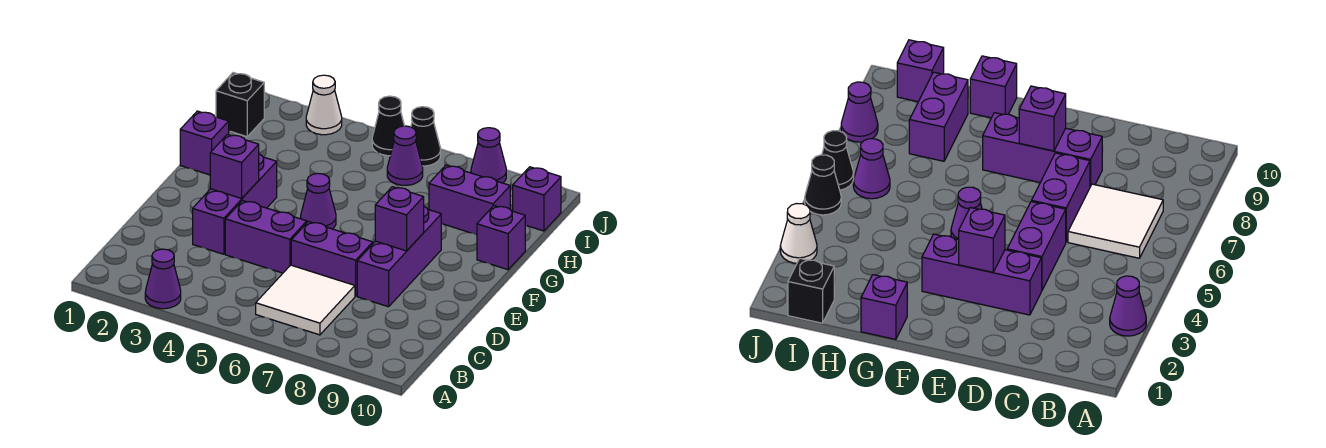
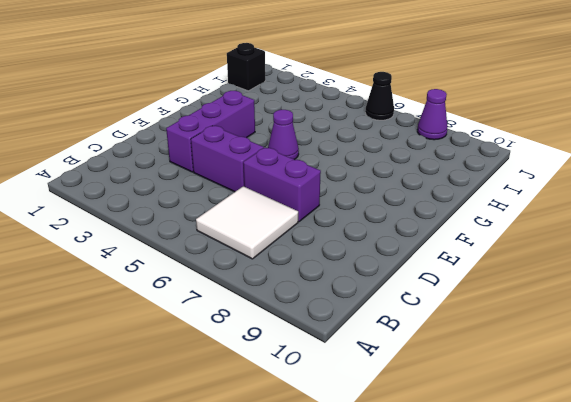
none -> purple cone A3 level 1
none -> purple brick D8:F8 level 1
none -> purple brick G1 level 1

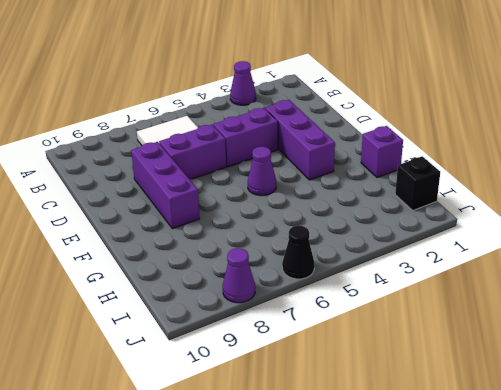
none -> purple brick G10 level 1
none -> purple brick H8:H9 level 1
none -> purple cone I6 level 1

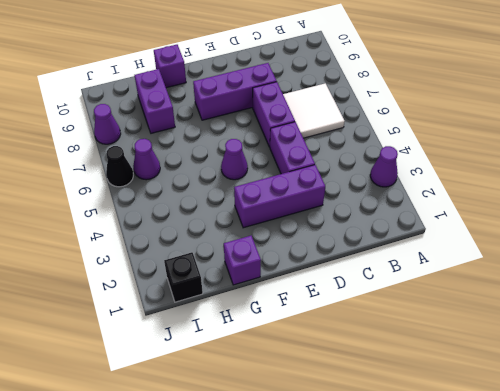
none -> purple brick I10 level 1
none -> white cone J3 level 1
none -> black cone J5 level 1

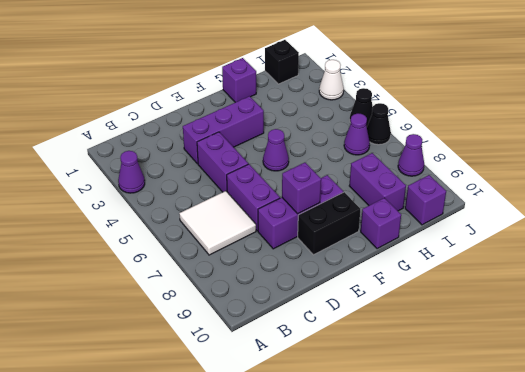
black brick E9:F9 level 1 -> none
none -> purple brick E3 level 2

